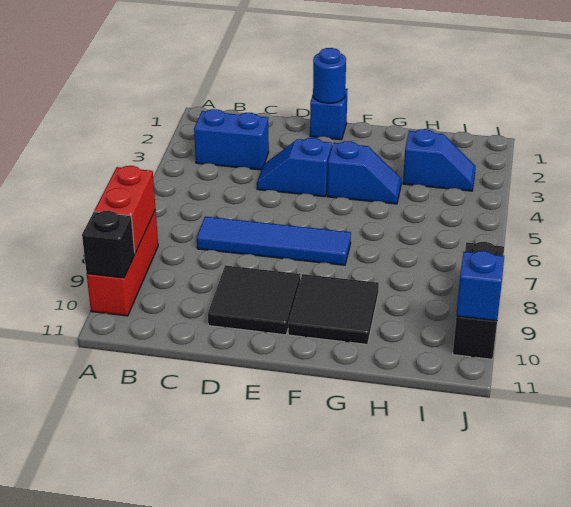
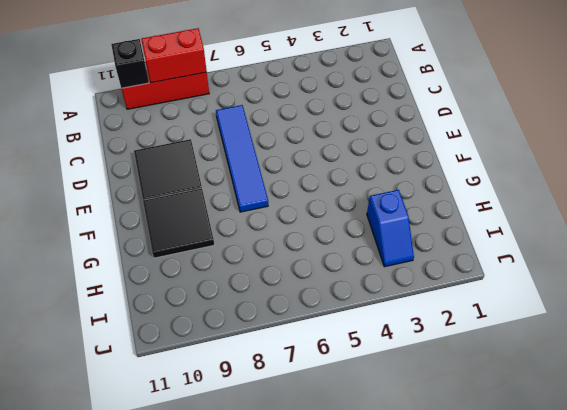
none -> blue brick B3:C3 level 1
none -> blue slope D4:E4 level 1 top E
none -> blue brick E1 level 1

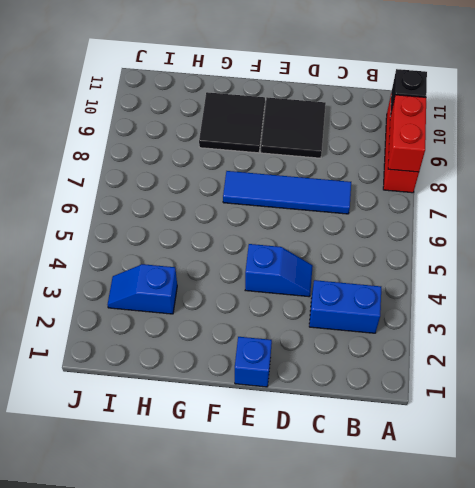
none -> blue slope F4:G4 level 1 top F
none -> black brick J8:J10 level 1
none -> blue round brick E1 level 2

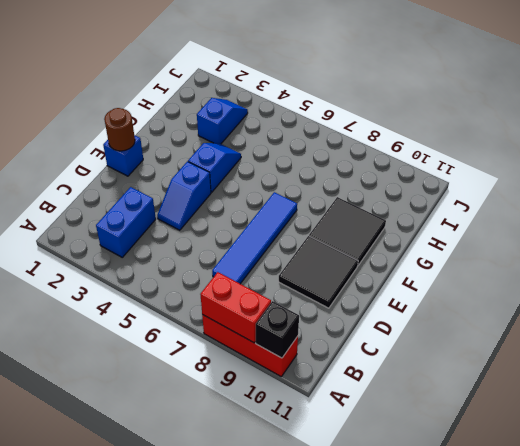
brown round brick E1 level 2 -> blue round brick E1 level 2
none -> black brick J8:J10 level 1
none -> blue brick J10 level 2

